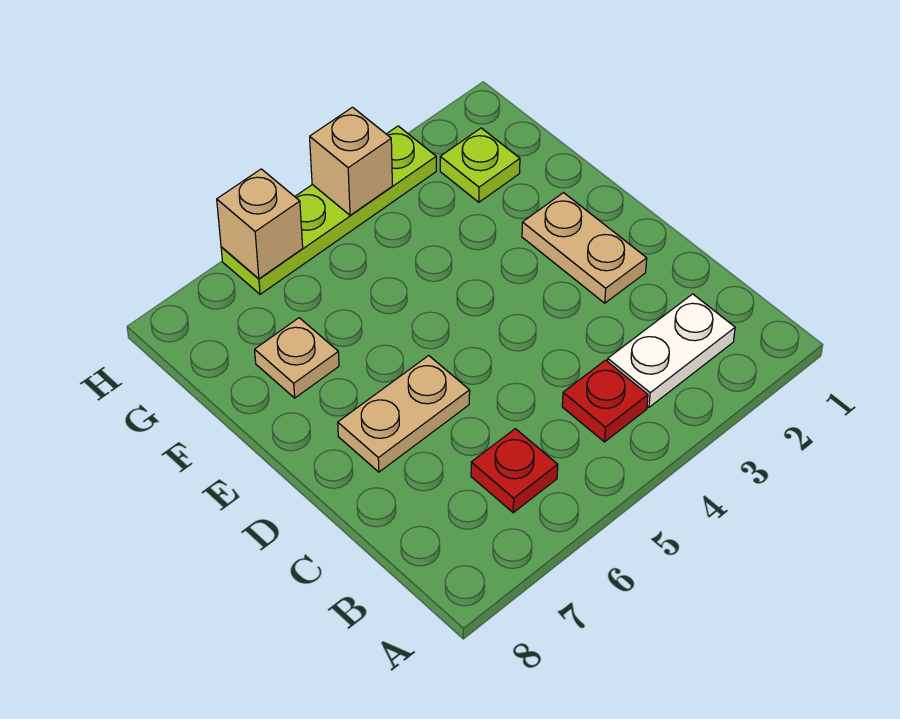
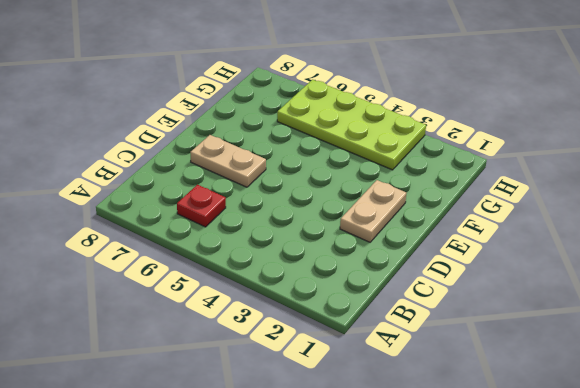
lime plate G3:H6 level 1 -> lime plate H3:H6 level 1
none -> white plate B2:B3 level 1
none -> red plate B4 level 1

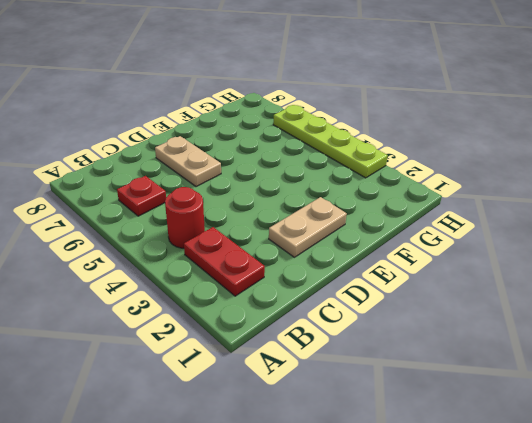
red plate B2:B3 level 1 -> white plate B2:B3 level 1
red round brick B4 level 1 -> red plate B4 level 1
none -> tan plate F7 level 1
none -> lime plate G2 level 1

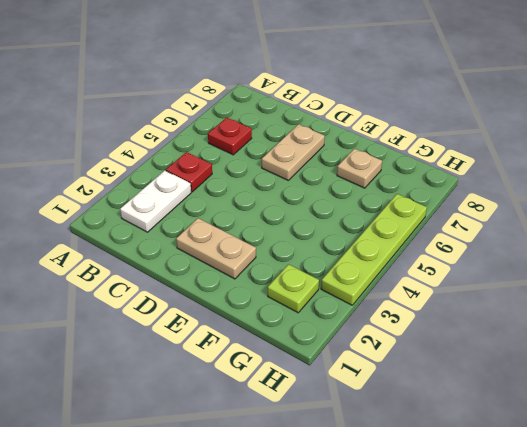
none -> tan brick H4 level 2
none -> tan brick H6 level 2

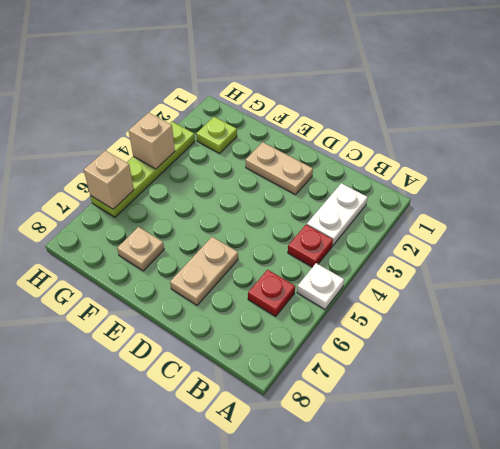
white plate A5 level 1 -> none

